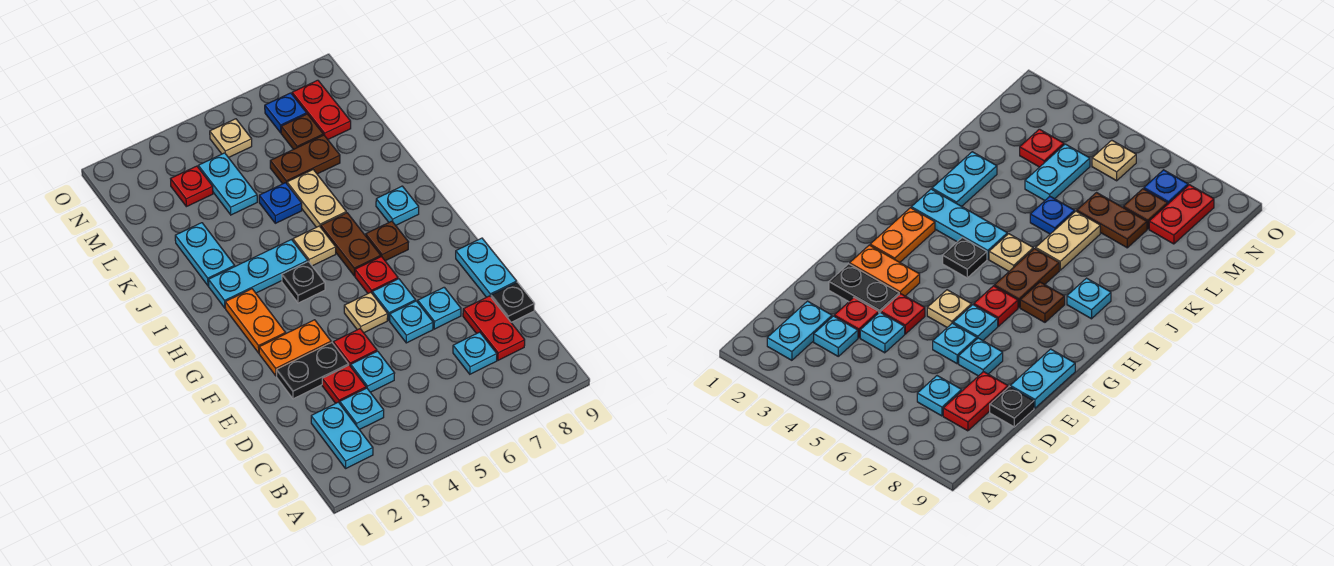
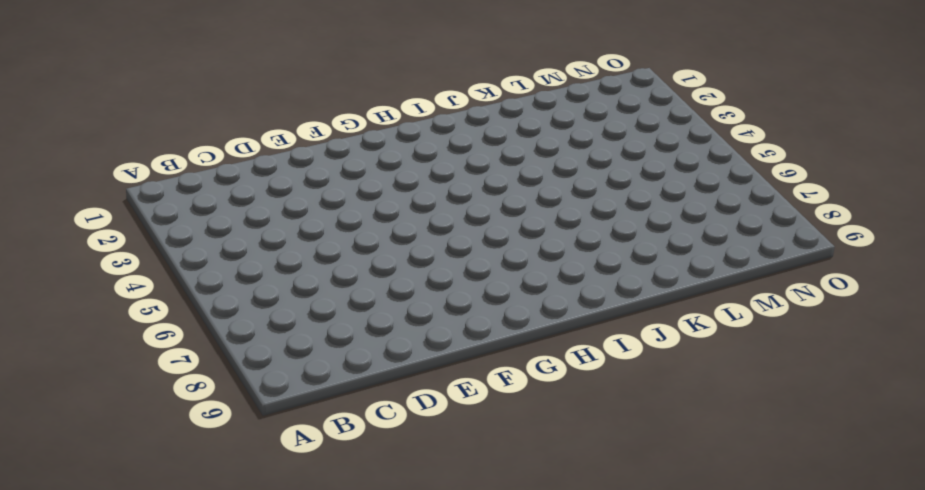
none -> cyan plate B2:C2 level 1
none -> cyan plate C3 level 1
none -> cyan plate C7 level 1
none -> red plate C8:D8 level 1

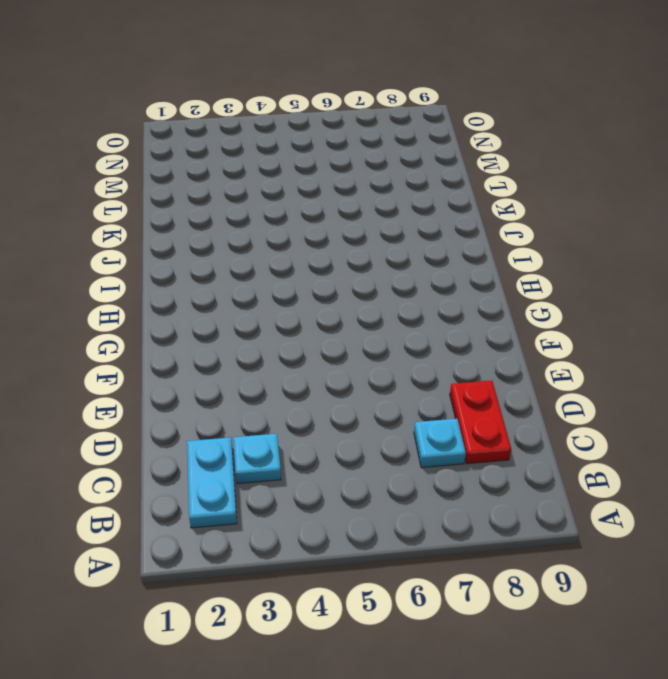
none -> red plate D3 level 1
none -> cyan plate D4 level 1
none -> black plate D9 level 1
none -> black plate E2:E3 level 1

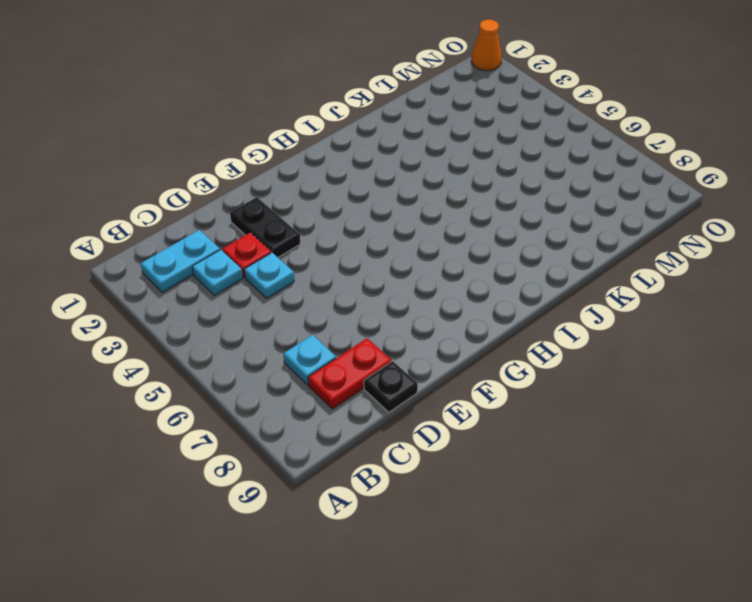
orange cone O1 level 1 -> none
none -> red plate E4 level 1
none -> cyan plate E6 level 1
none -> cyan plate E7 level 1
none -> cyan plate E9:F9 level 1

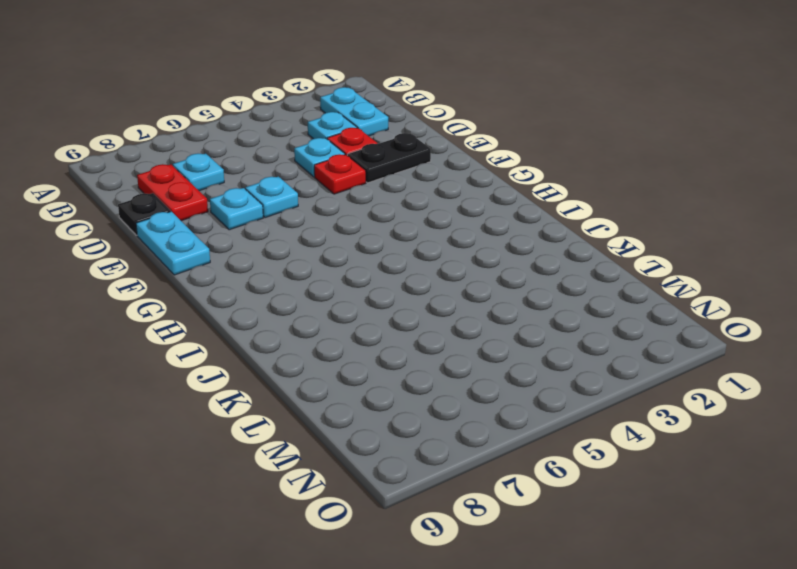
none -> orange plate F2:F3 level 1
none -> tan plate F5 level 1
none -> cyan plate F6 level 1
none -> orange plate G2:H2 level 1

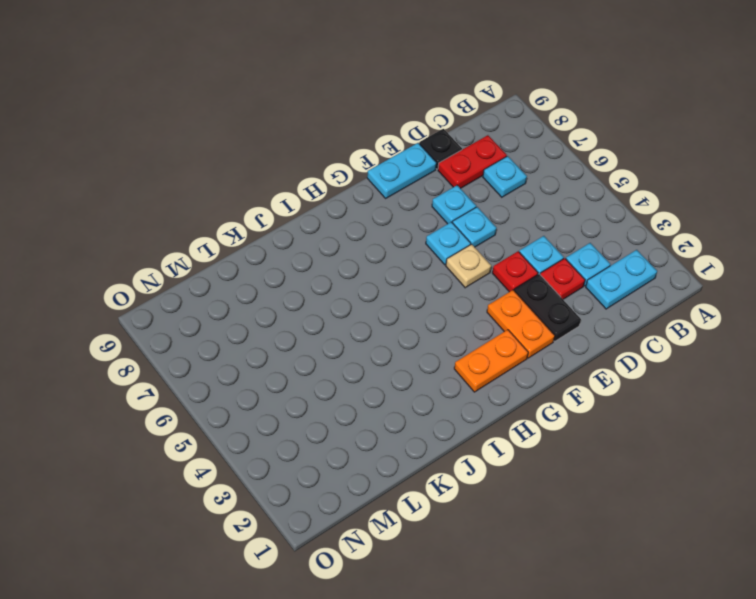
none -> red plate G6 level 1
none -> black plate H4 level 1
none -> brown plate H6:I6 level 1
none -> brown plate H7 level 1

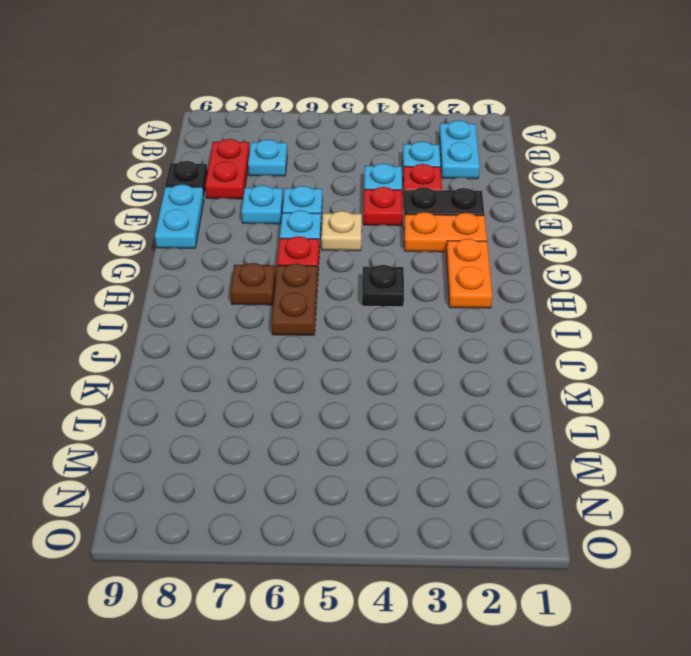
none -> cyan plate I2:I4 level 1
none -> tan plate I5 level 1
none -> cyan plate I8 level 1
none -> cyan plate J2:K2 level 1

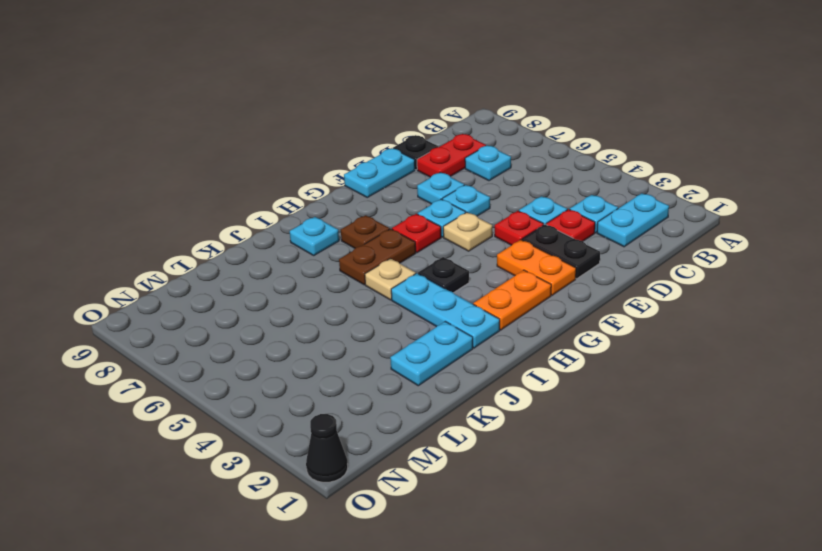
black cone O1 level 1 -> none
none -> tan plate J6:K6 level 1
none -> blue plate K5 level 1
none -> cyan plate L4:M4 level 1
none -> brown plate L6:L7 level 1

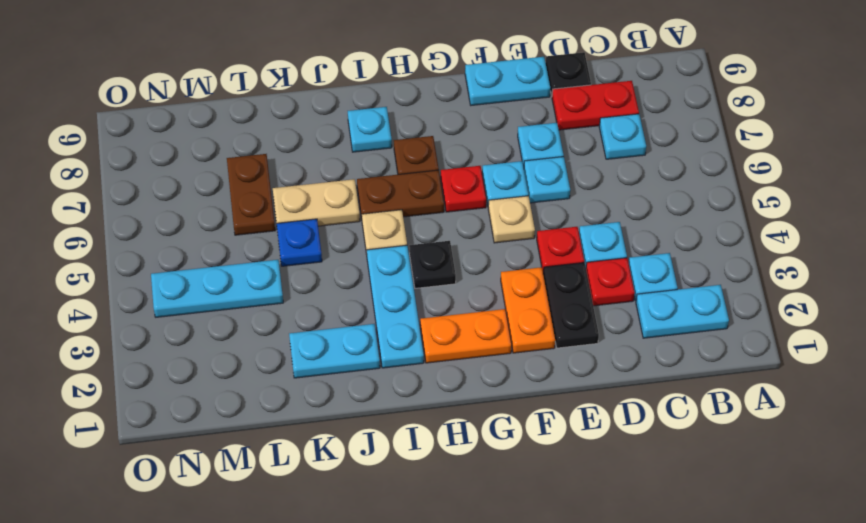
cyan plate L4:N4 level 1 -> cyan plate L4:M4 level 1
none -> red plate M3 level 1
none -> brown plate M7 level 1
none -> red plate M8:N8 level 1
none -> tan plate N5 level 1

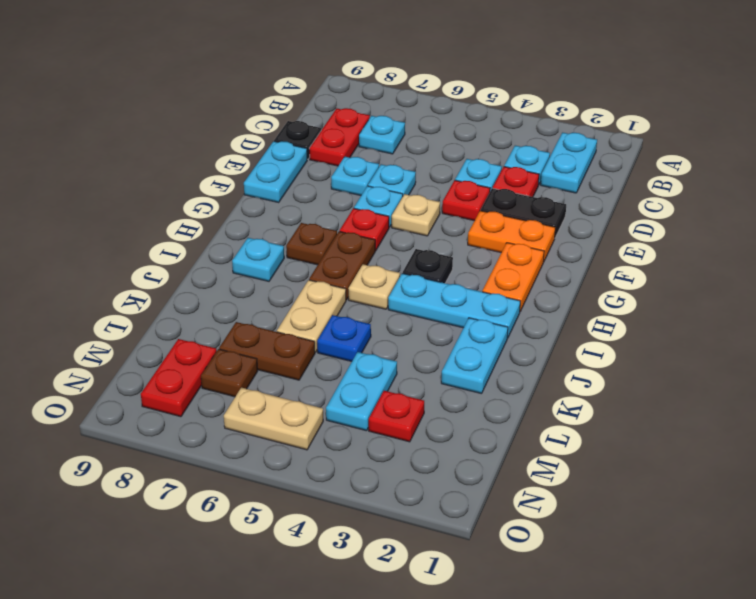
tan plate N5:N6 level 1 -> tan plate N5 level 1
none -> blue plate N7 level 1

